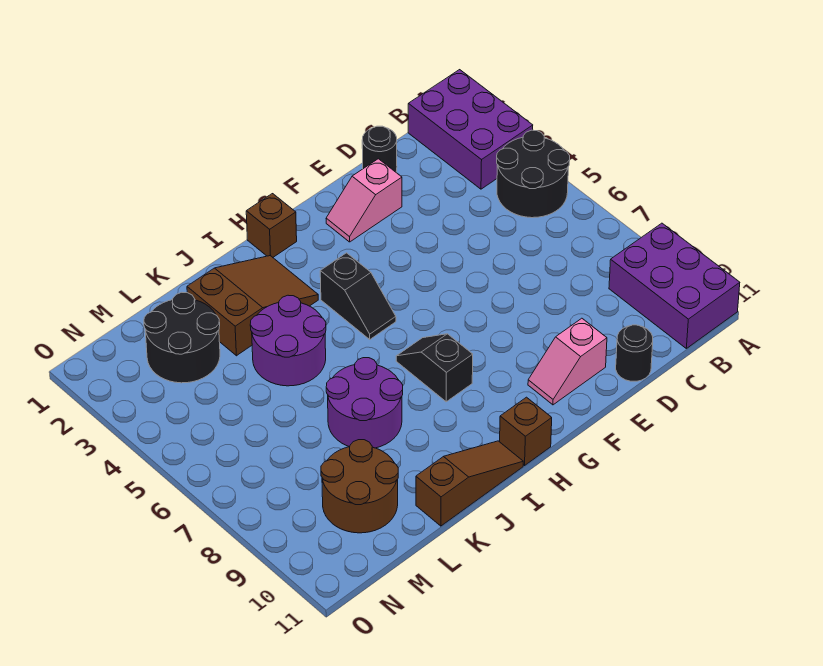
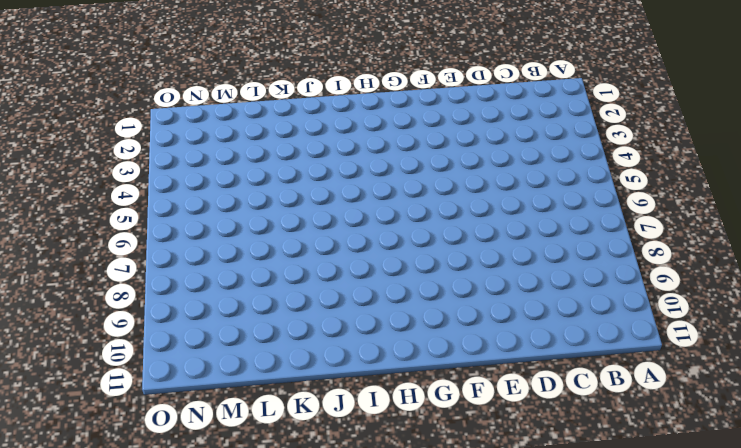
none -> purple brick A1:B3 level 1
none -> black round brick A4:B5 level 1
none -> purple brick A9:B11 level 1

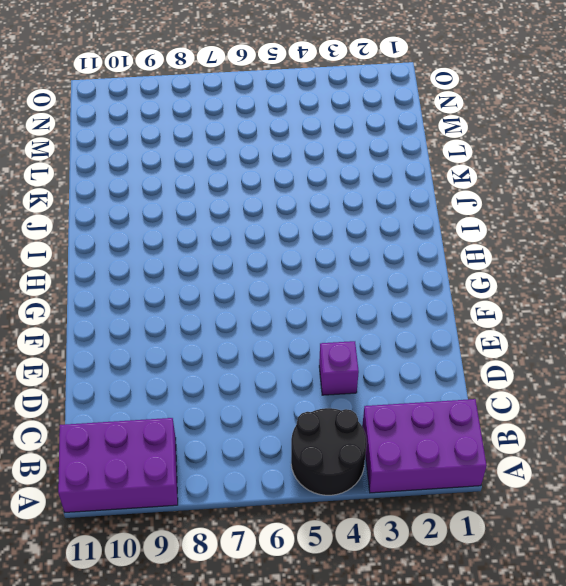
purple brick D4 level 1 -> none
none -> black round brick D1 level 1
none -> black round brick D11 level 1
none -> pink slope E2:F2 level 1 top E

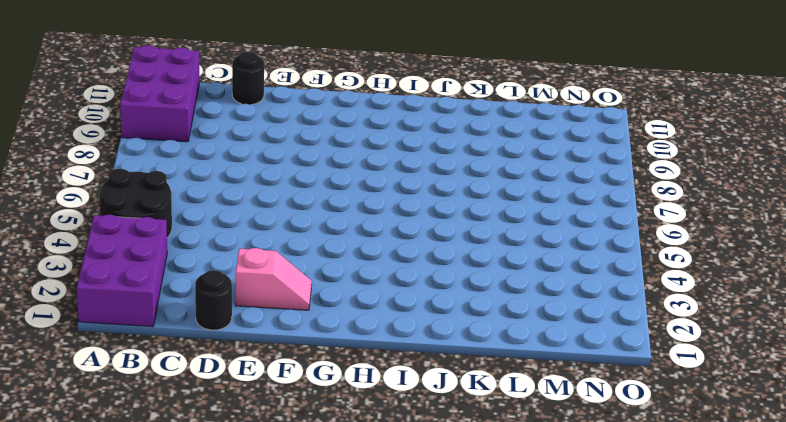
none -> pink slope E10:F10 level 1 top E
none -> brown brick H1 level 1
none -> black slope H4:H5 level 1 top 4

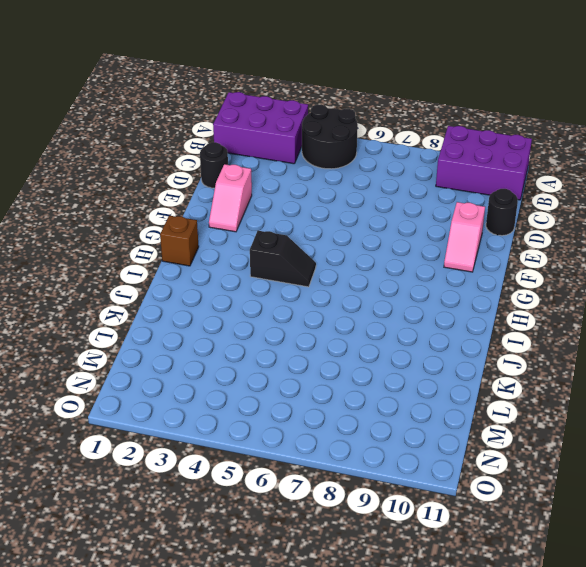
none -> black slope H7:H8 level 1 top 8
none -> brown brick H11 level 1
none -> brown slope I2:K3 level 1 top K

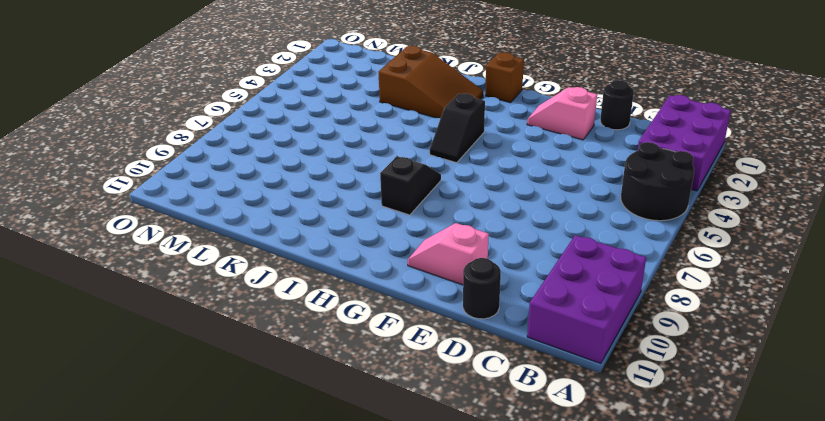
none -> brown brick H11 level 1
none -> brown slope I11:K11 level 1 top K
none -> purple round brick J4:K5 level 1

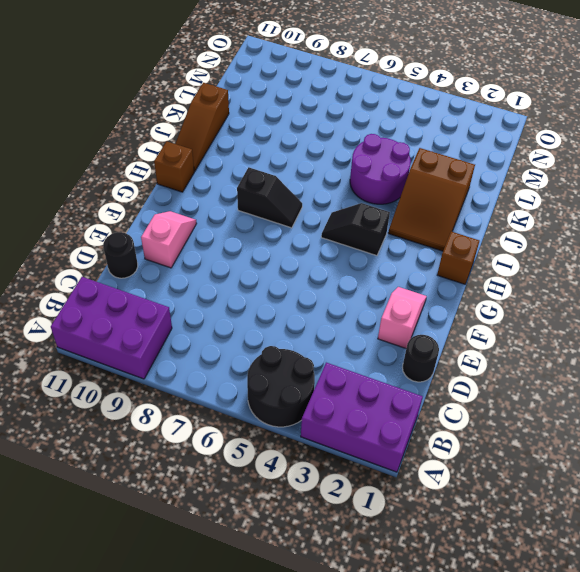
none -> purple round brick J7:K8 level 1
none -> black round brick L2:M3 level 1
none -> brown round brick L9:M10 level 1

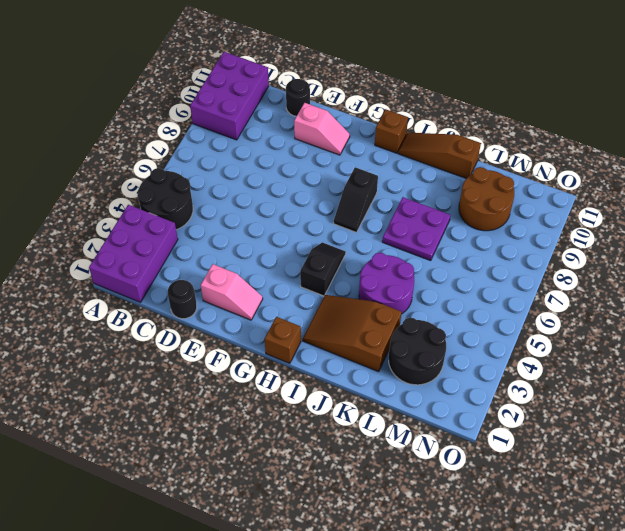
purple plate J7:K8 level 1 -> purple round brick J7:K8 level 1

